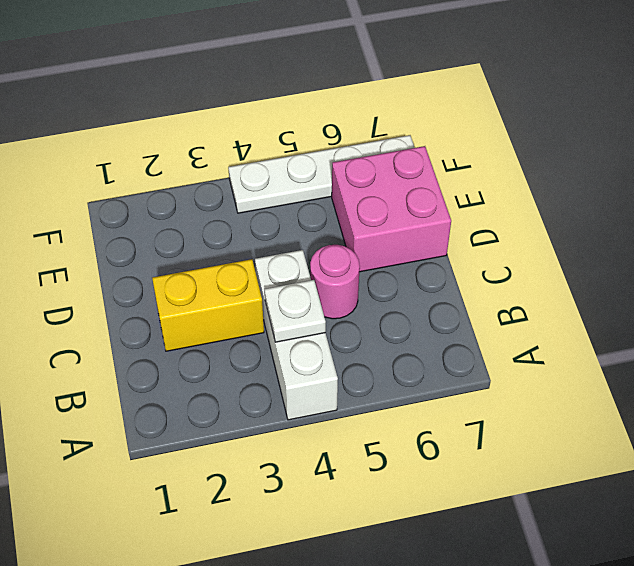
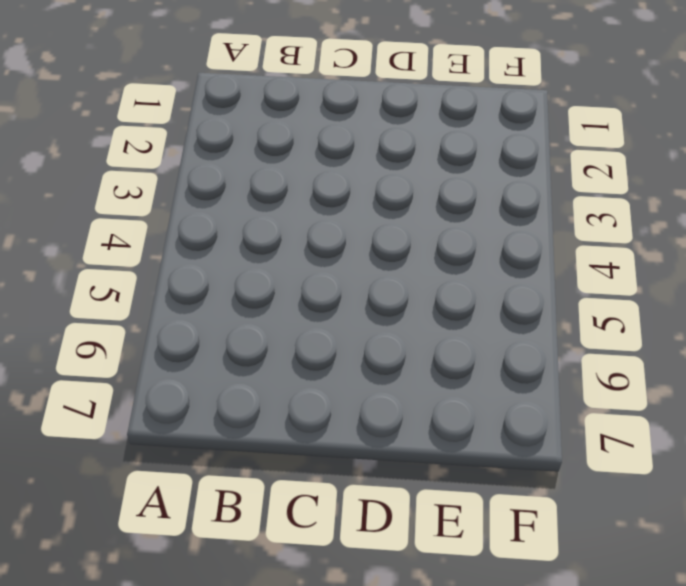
none -> white brick A4:C4 level 1
none -> yellow brick C2:C3 level 1

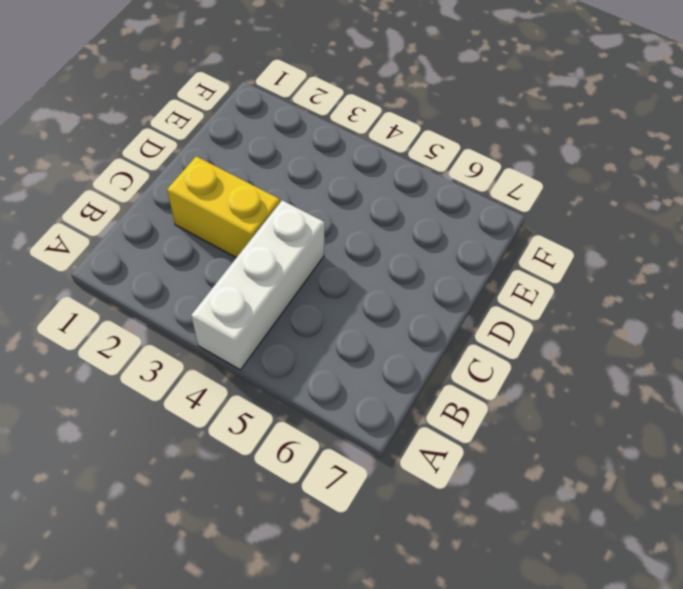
none -> pink round brick C5 level 1
none -> pink brick D6:E7 level 1

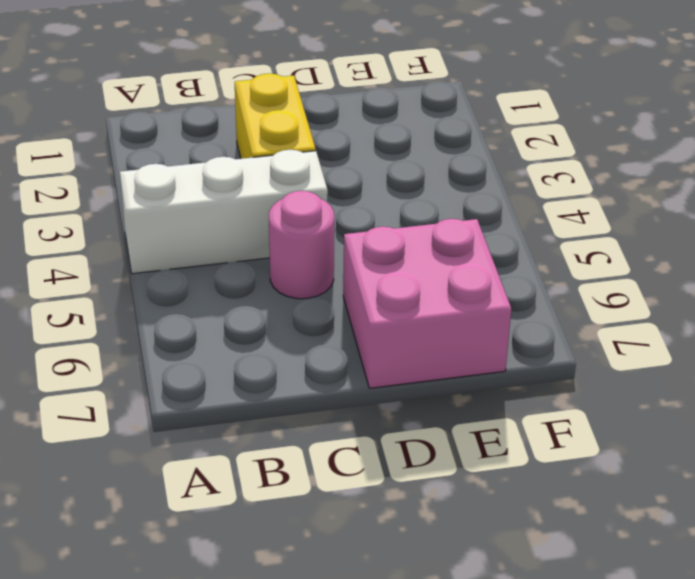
none -> white plate F4:F7 level 1
none -> white plate B4 level 2

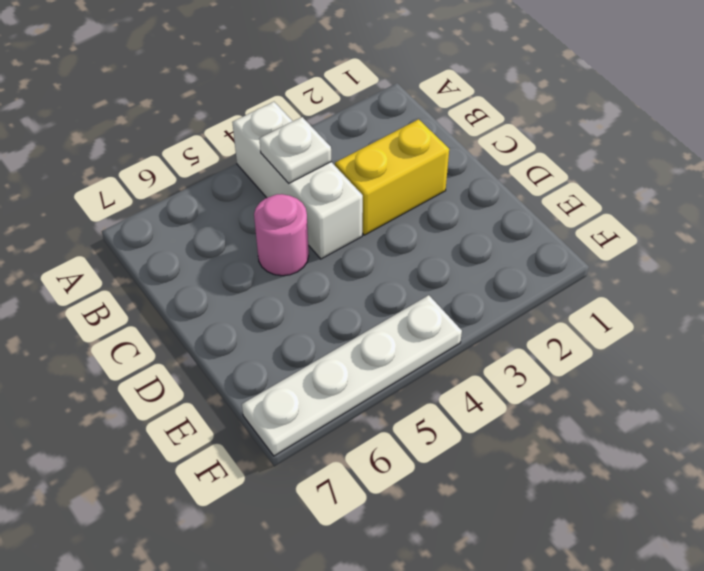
none -> pink brick D6:E7 level 1

